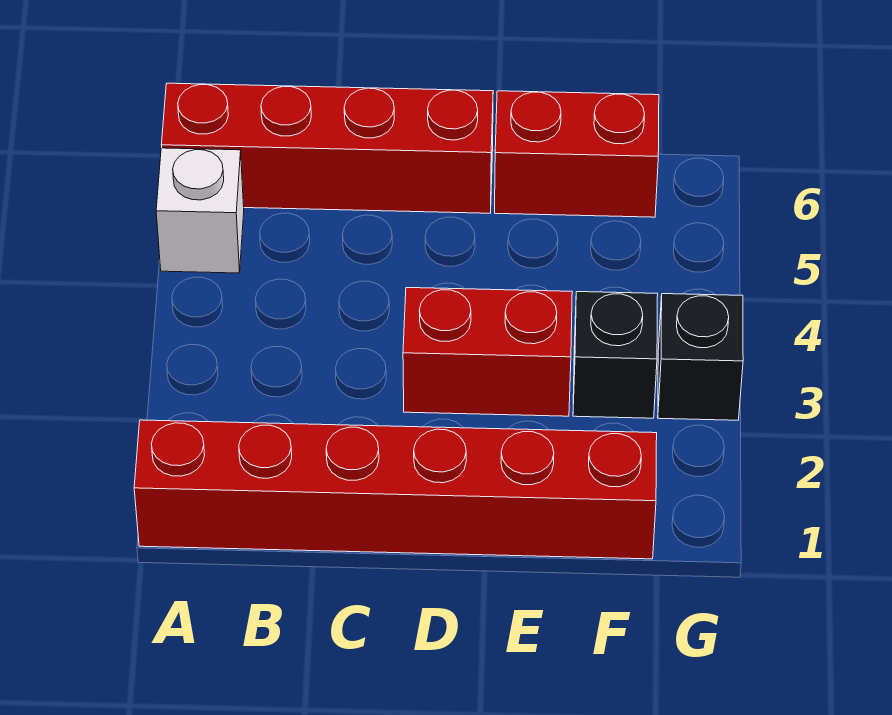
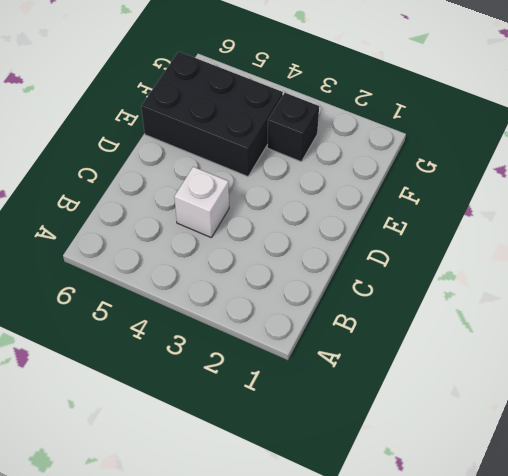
white brick C4 level 1 -> white brick A5 level 1
black brick E4:F6 level 1 -> red brick E6:F6 level 1
none -> red brick A1:F1 level 1
none -> red brick A6:D6 level 1

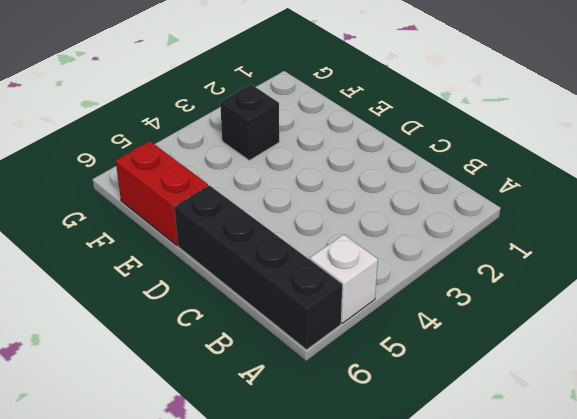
black brick A6:D6 level 1 -> red brick A6:D6 level 1
none -> red brick A1:F1 level 1
none -> red brick D3:E3 level 1

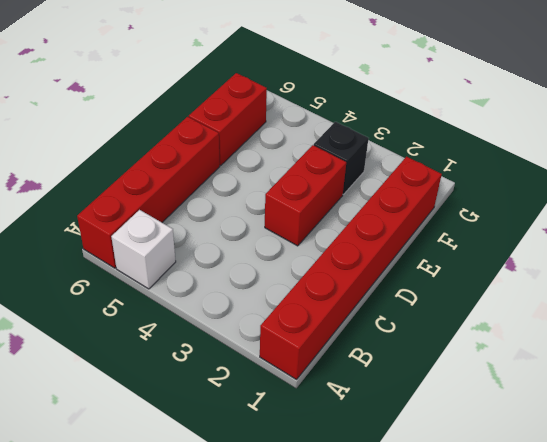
none -> black brick G3 level 1

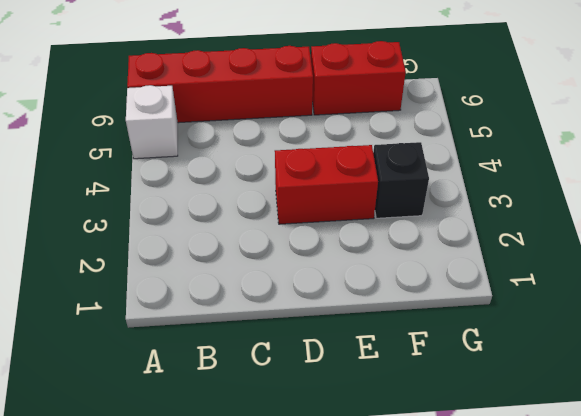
none -> red brick A1:F1 level 1
none -> black brick G3 level 1

